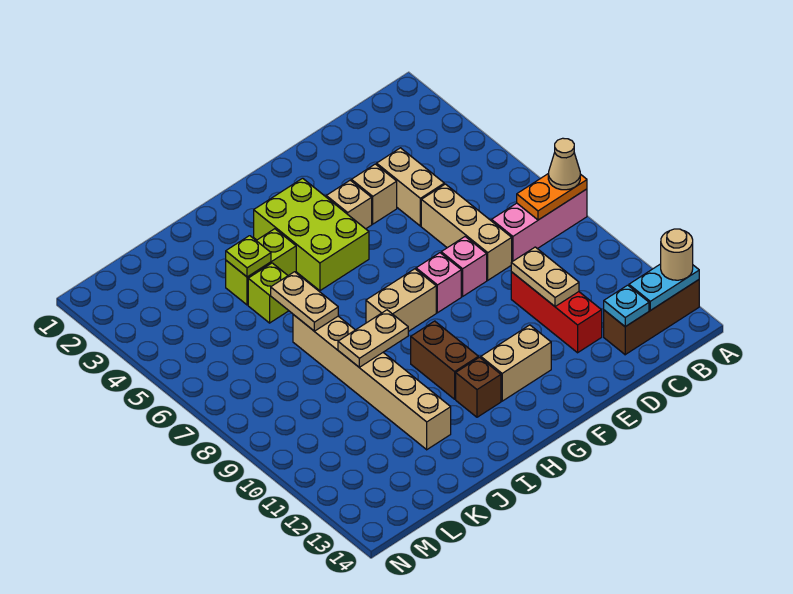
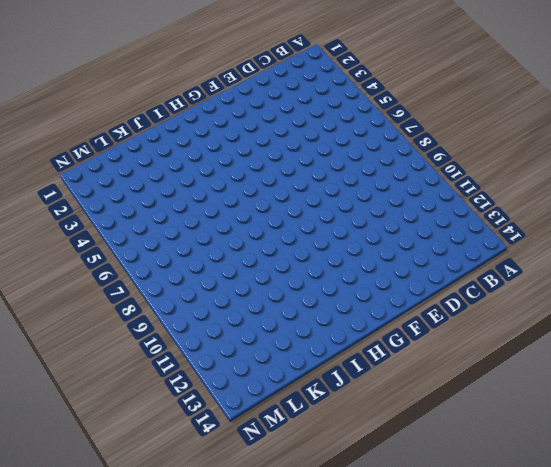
none -> pink brick A8:C8 level 1
none -> brown brick A13:C13 level 1
none -> tan brick D4:D5 level 1

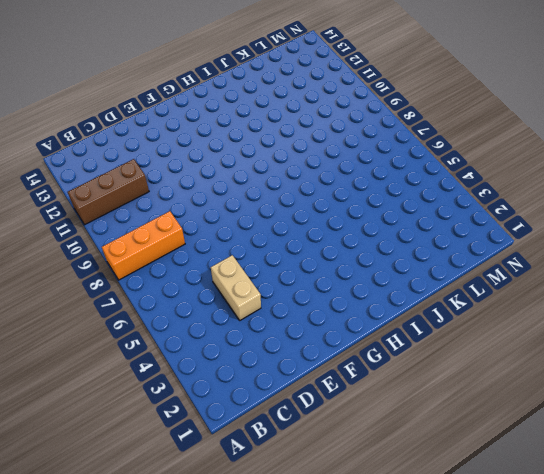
orange brick A8:C8 level 1 -> pink brick A8:C8 level 1
brown brick A11:C11 level 1 -> brown brick A13:C13 level 1
none -> tan brick D6:D8 level 1
none -> red brick D10:D12 level 1
none -> tan brick E4 level 1

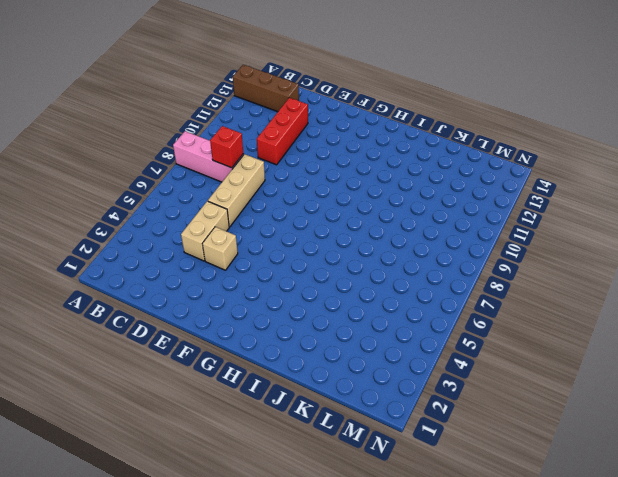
red brick C8 level 2 -> none
none -> pink brick E8 level 1
none -> tan brick F4 level 1
none -> pink brick F8 level 1

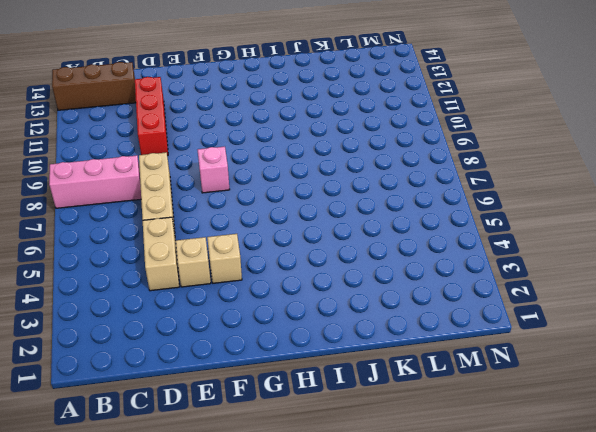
none -> pink brick E8 level 1
none -> tan brick F12:G12 level 1
none -> lime brick G3:H5 level 1

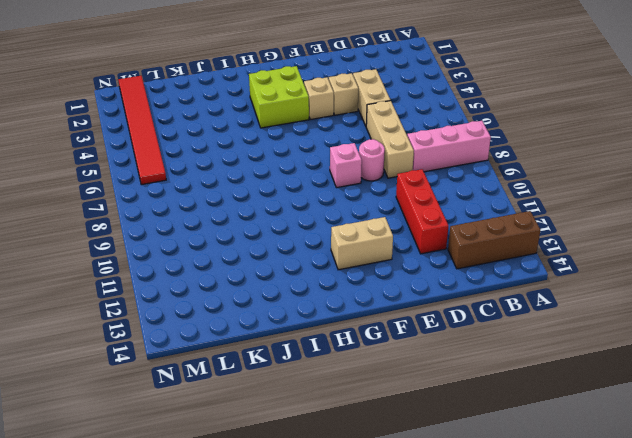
pink round brick E8 level 1 -> pink brick E8 level 1
lime brick G3:H4 level 1 -> lime brick G3:H5 level 1
red tile M1:M6 level 1 -> none
none -> tan brick G8:H8 level 1
none -> brown brick H10:H11 level 1
none -> brown brick H12 level 1

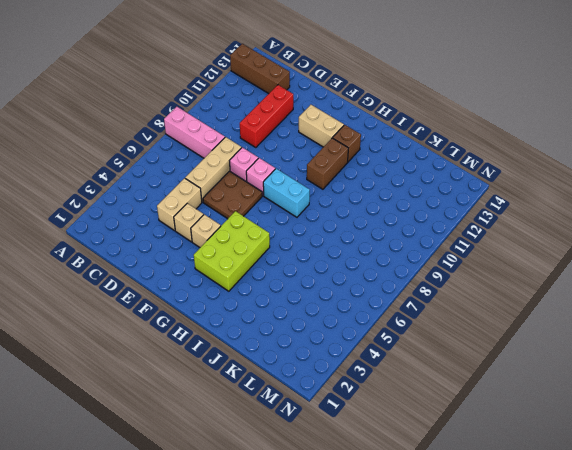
brown plate E6:F7 level 1 -> none
cyan brick G8:H8 level 1 -> tan brick G8:H8 level 1
none -> lime brick I4:J4 level 1
none -> lime brick J5 level 1
none -> tan brick J7:J12 level 1

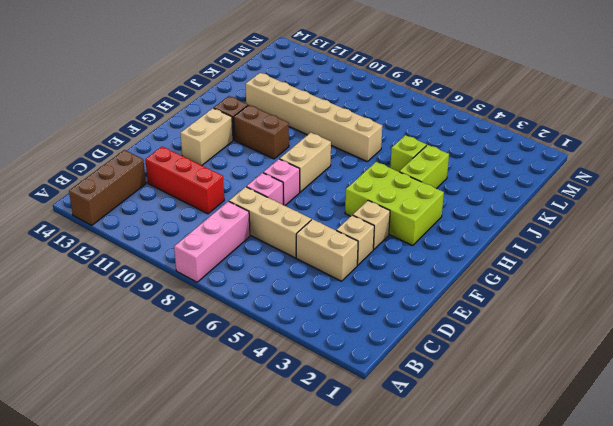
none -> orange plate A8:B8 level 2
none -> cyan plate A13:B13 level 2
none -> cyan plate C13 level 2

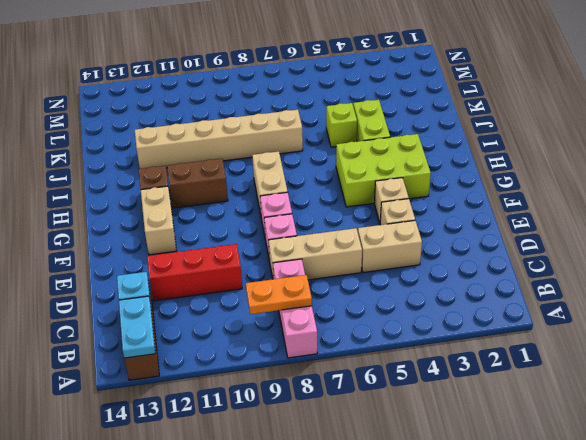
orange plate B8:B9 level 2 -> orange plate A8:B8 level 2
none -> tan plate D10:D11 level 2
none -> tan plate I9:J9 level 2
none -> lime plate J4 level 2

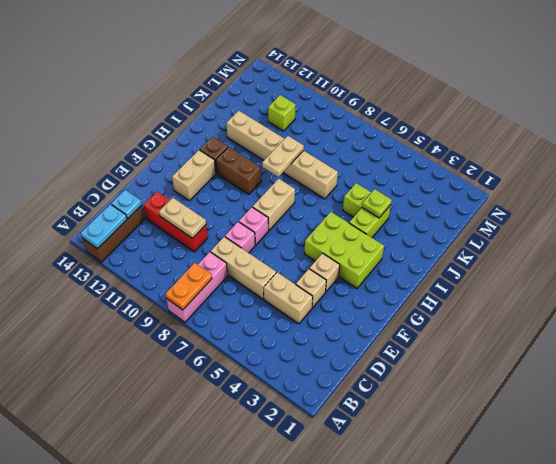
lime brick L11 level 1 -> none
none -> tan plate J6:J7 level 2
none -> tan cone A8 level 3
none -> tan round brick A13 level 3

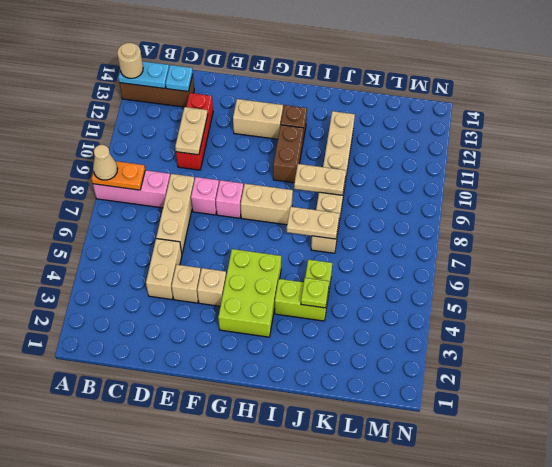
tan plate I7:J7 level 2 -> tan plate J6:J7 level 2

